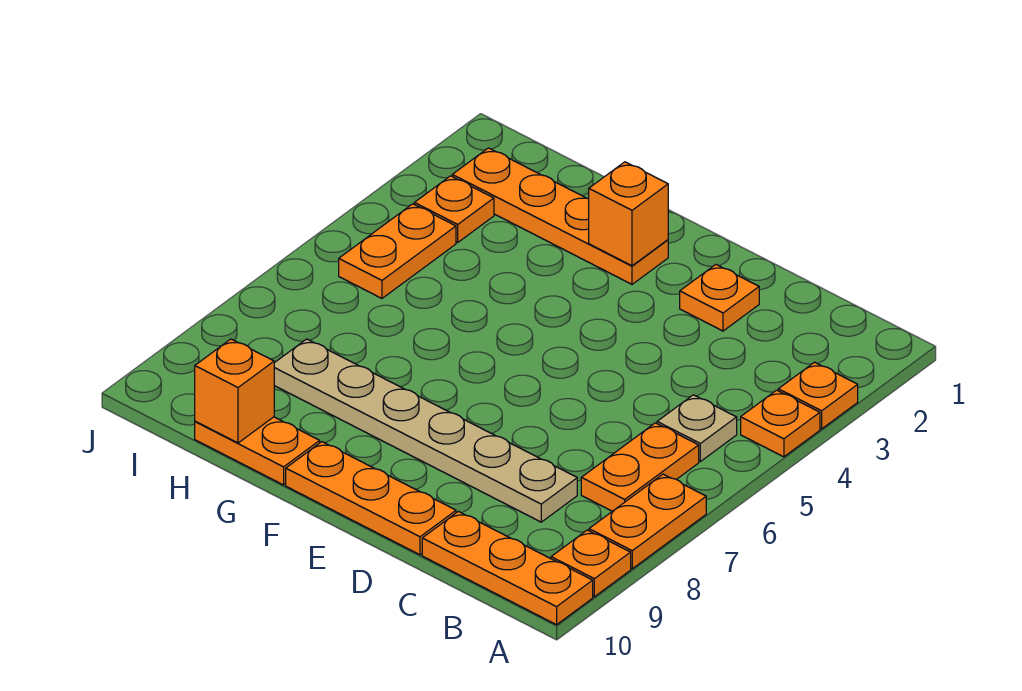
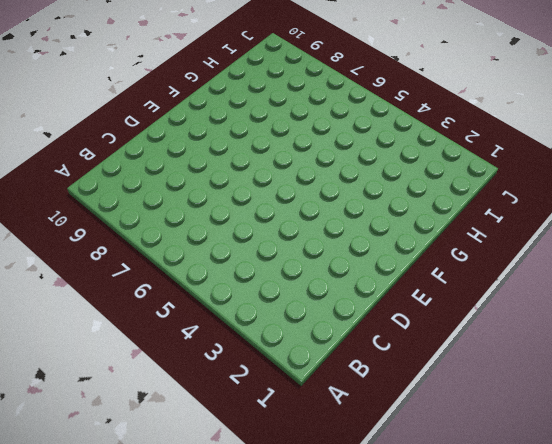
none -> orange plate A3 level 1
none -> orange plate A4 level 1
none -> orange plate A7:A8 level 1

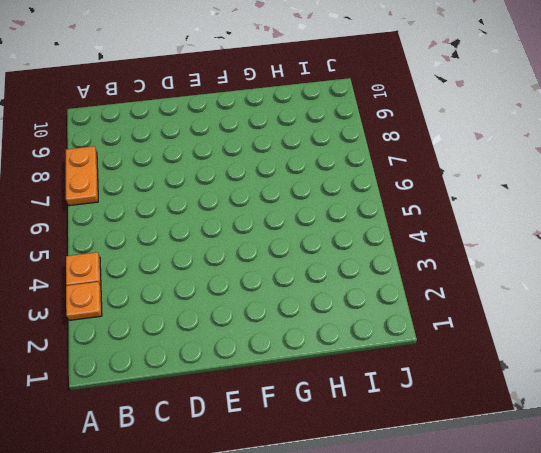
none -> orange plate A9 level 1
none -> orange plate A10:C10 level 1
none -> tan plate B5 level 1

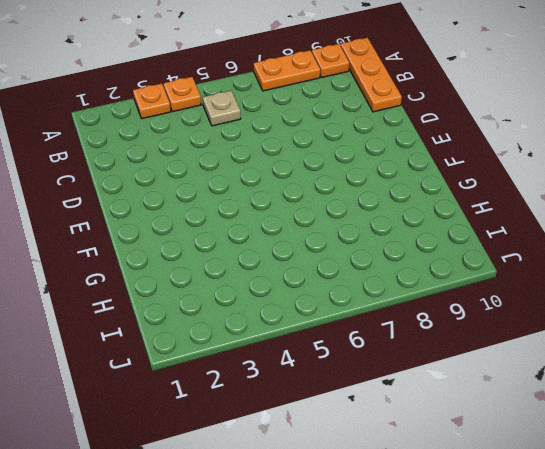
none -> orange plate B6:B7 level 1
none -> tan plate C8:H8 level 1
none -> orange plate D2 level 1

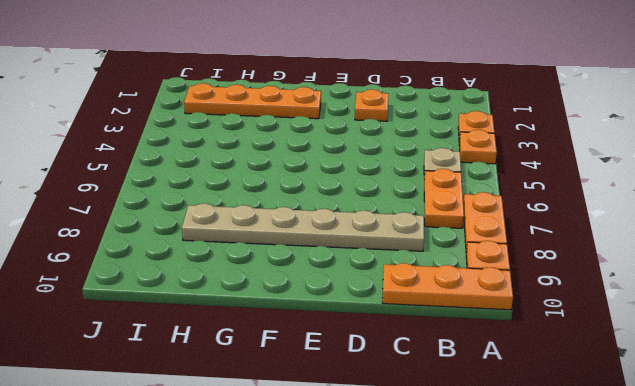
none -> orange plate D10:F10 level 1
none -> orange plate G10:H10 level 1
none -> orange plate I3 level 1

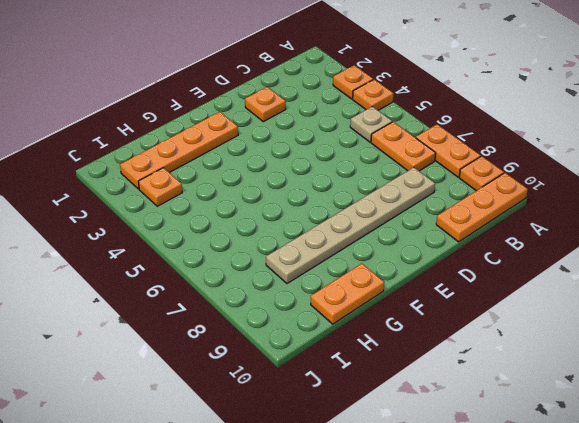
none -> orange plate D10:F10 level 1
none -> orange plate I4:I5 level 1
none -> orange brick F2 level 2

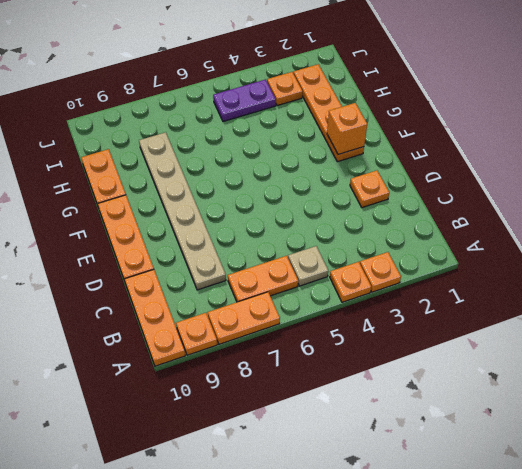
purple plate I4:I5 level 1 -> orange plate I4:I5 level 1
none -> orange brick H10 level 2

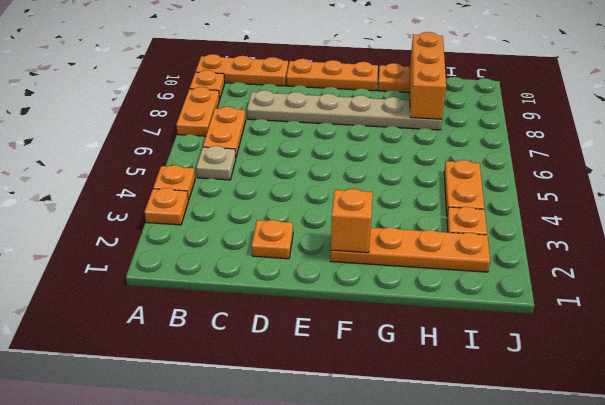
orange brick H8:H10 level 2 -> orange brick H10 level 2

